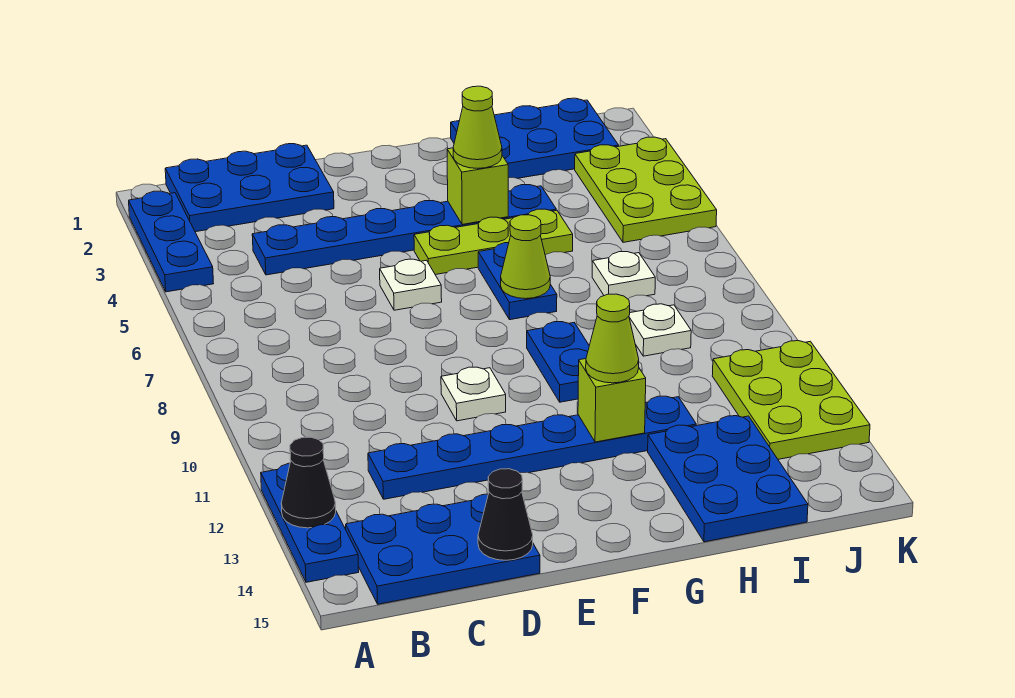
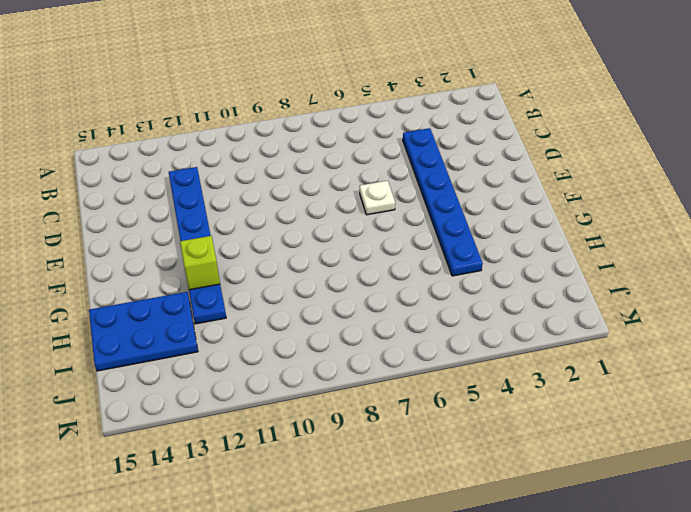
none -> blue plate A2:A4 level 1
none -> blue plate A12:A14 level 1
none -> blue plate B1:D2 level 1

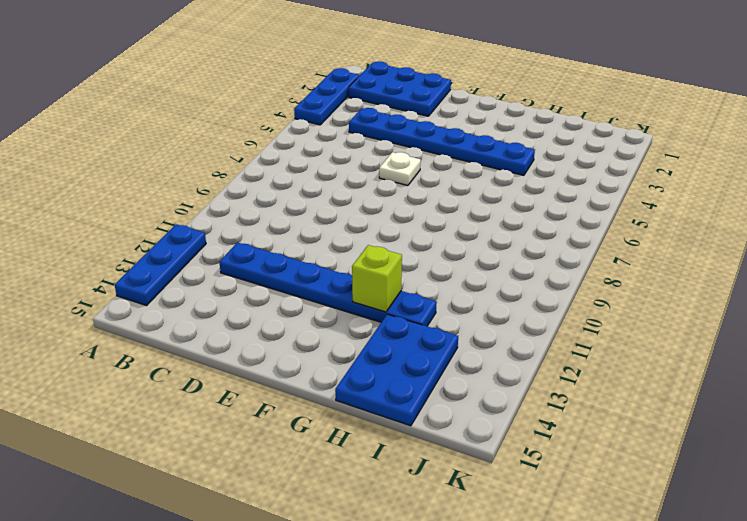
none -> blue plate B14:D15 level 1
none -> white plate E10 level 1
none -> lime plate F5:H5 level 1

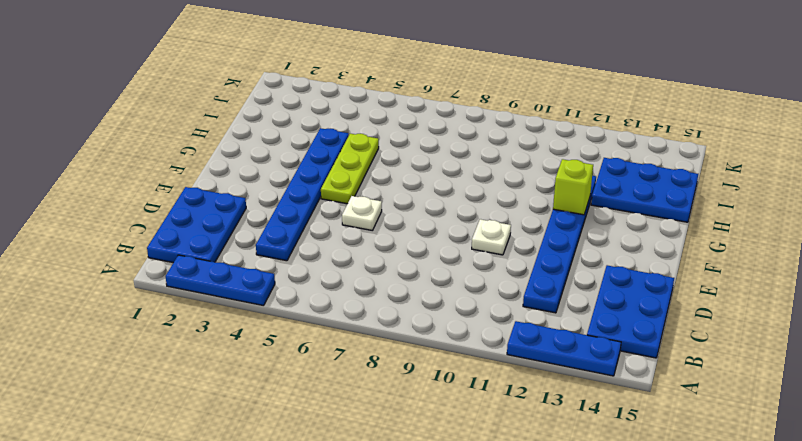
none -> blue plate G6:G7 level 1
none -> blue plate G9:G10 level 1
none -> blue plate H1:J2 level 1

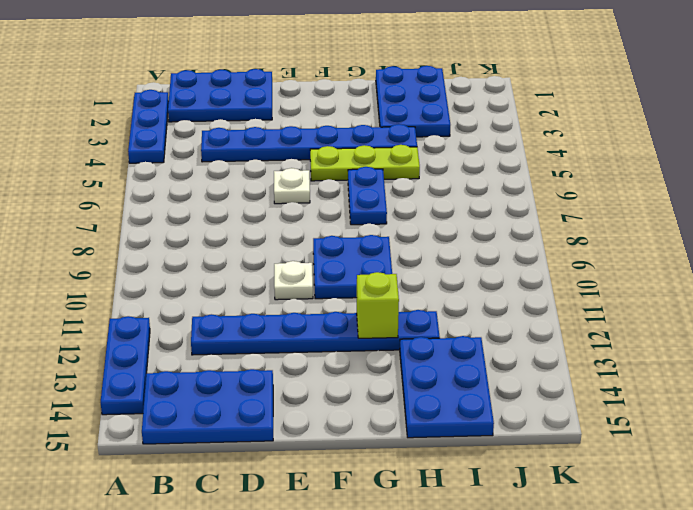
blue plate F9:G10 level 1 -> blue plate G9:G10 level 1
blue plate H1:I3 level 1 -> blue plate H1:J2 level 1
none -> white plate I7 level 1
none -> white plate I9 level 1
none -> lime plate J3:K5 level 1

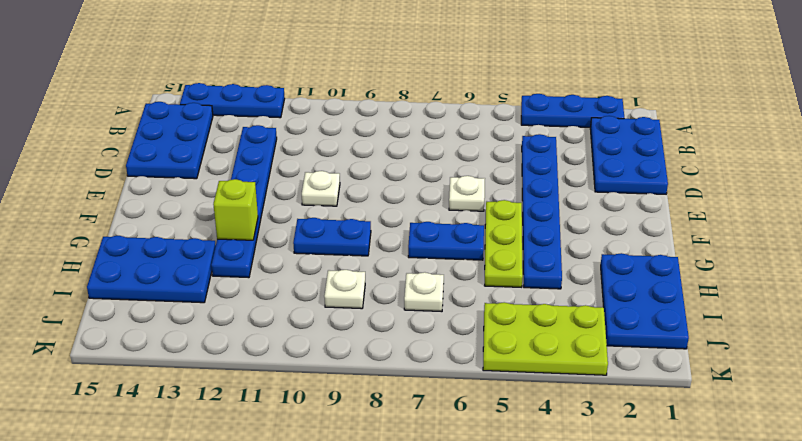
none -> lime plate J11:K13 level 1
none -> black cone A13 level 2
none -> black cone D15 level 2

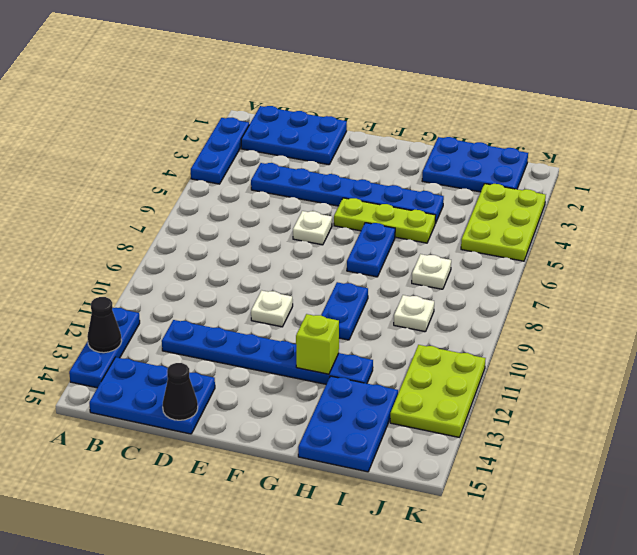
none -> lime brick G4 level 2
none -> lime cone G7 level 2
none -> lime cone G4 level 3

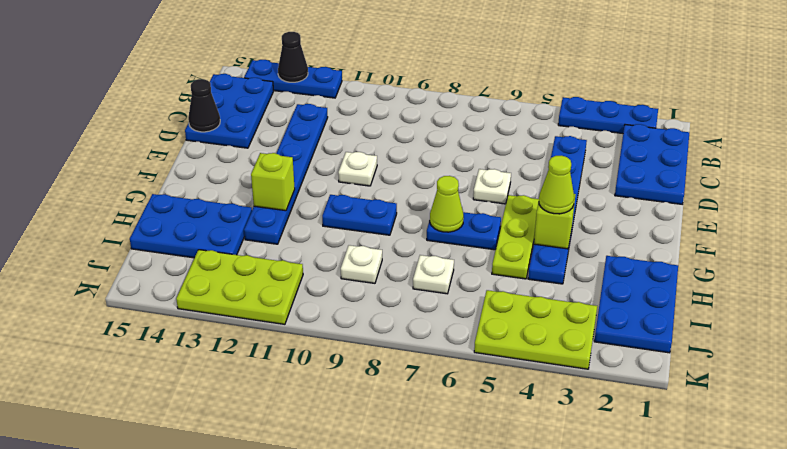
none -> lime cone G12 level 3

